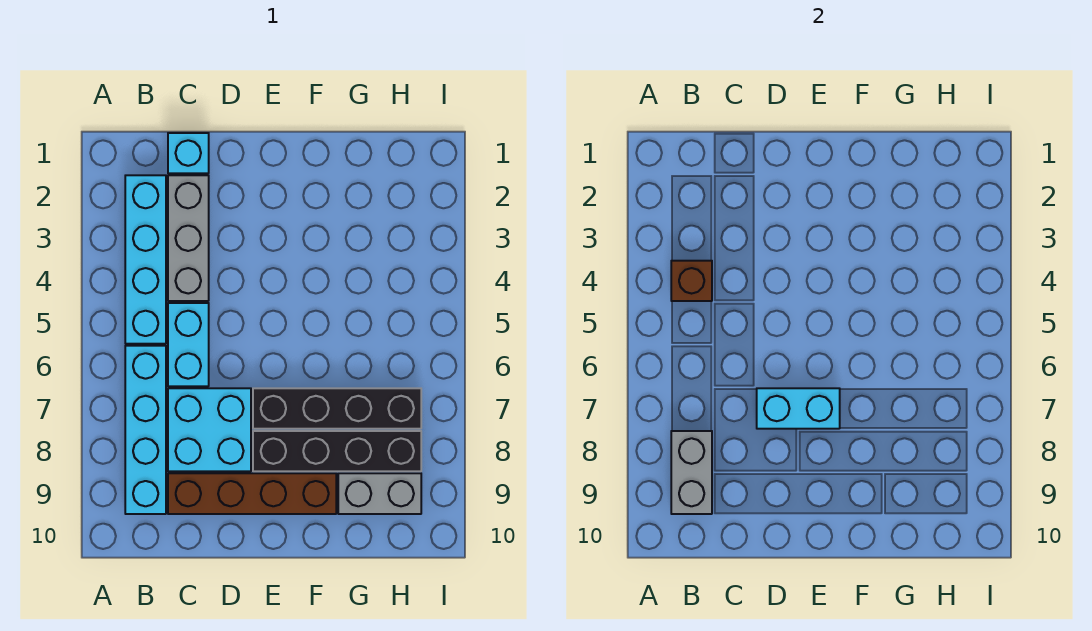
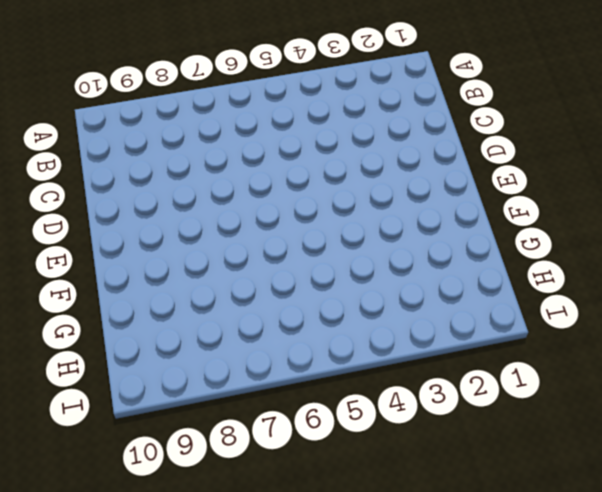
none -> cyan brick B2:B5 level 1
none -> cyan brick B6:B9 level 1
none -> cyan brick C1 level 1

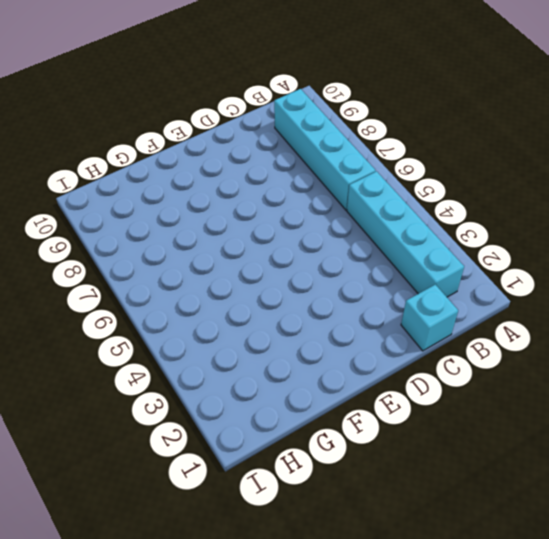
none -> grey brick C2:C4 level 1
none -> cyan brick C5:C6 level 1
none -> cyan brick C7:D8 level 1

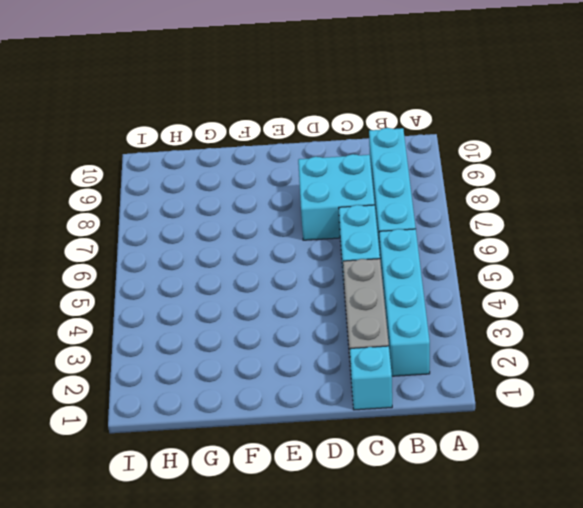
none -> brown brick C9:F9 level 1
none -> black brick E7:H7 level 1
none -> black brick E8:H8 level 1

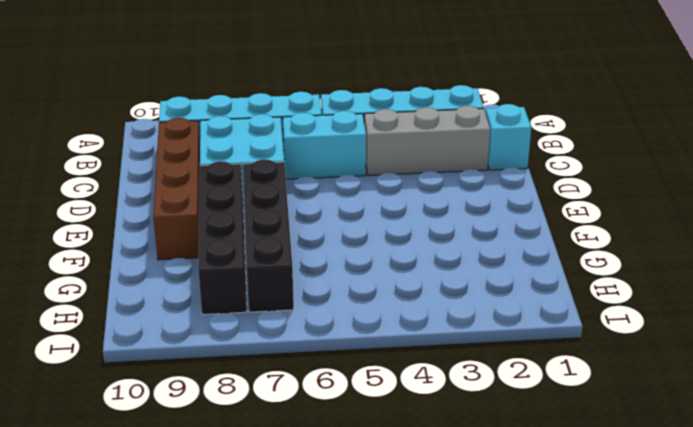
none -> grey brick G9:H9 level 1
none -> brown brick B4 level 2
none -> grey brick B8:B9 level 2

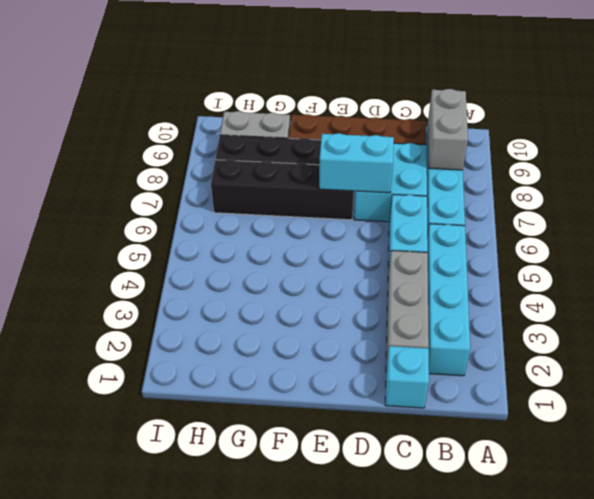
none -> brown brick B4 level 2

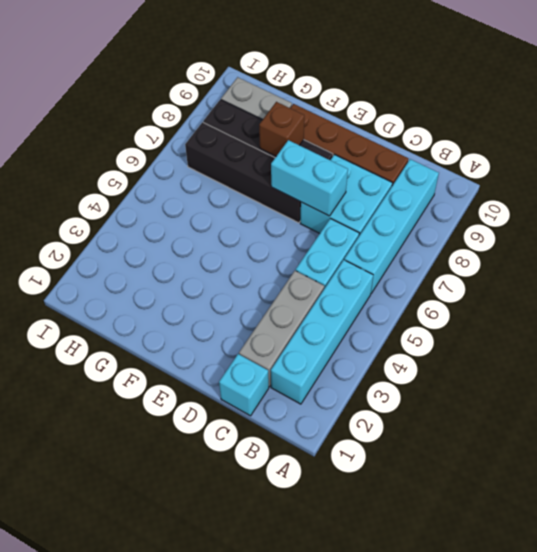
brown brick F8 level 2 -> brown brick B4 level 2
none -> grey brick B8:B9 level 2

